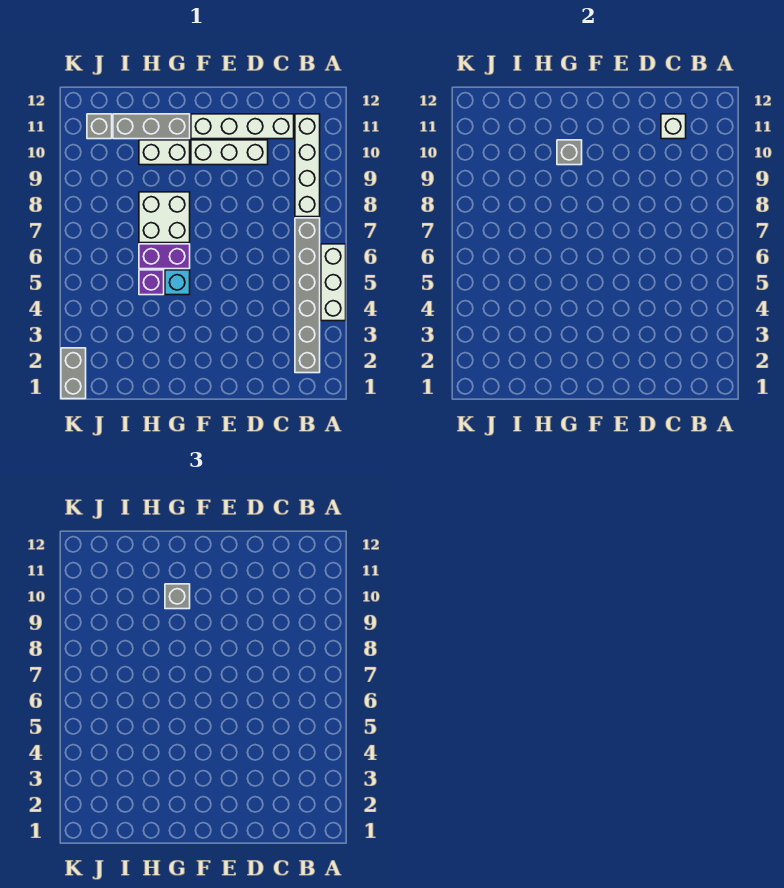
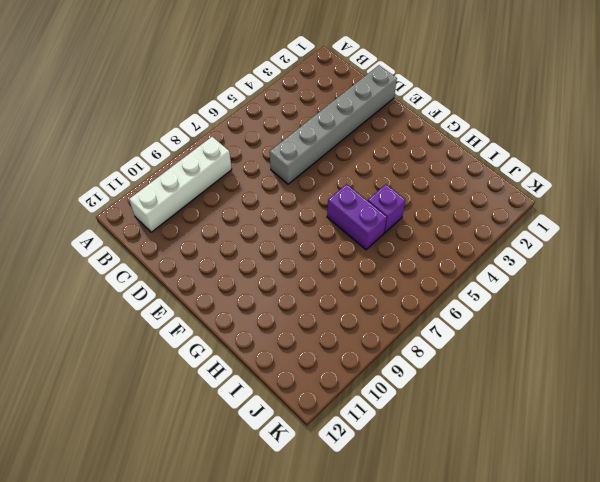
grey brick D1:D6 level 1 -> grey brick B2:B7 level 1
none -> white brick A4:A6 level 1
none -> white brick C11:F11 level 1
none -> white brick D10:F10 level 1

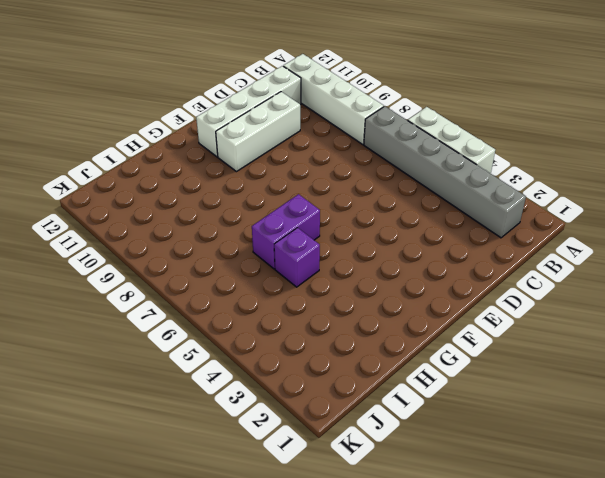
none -> cyan brick G5 level 1
none -> white brick G7:H8 level 1
none -> white brick G10:H10 level 1

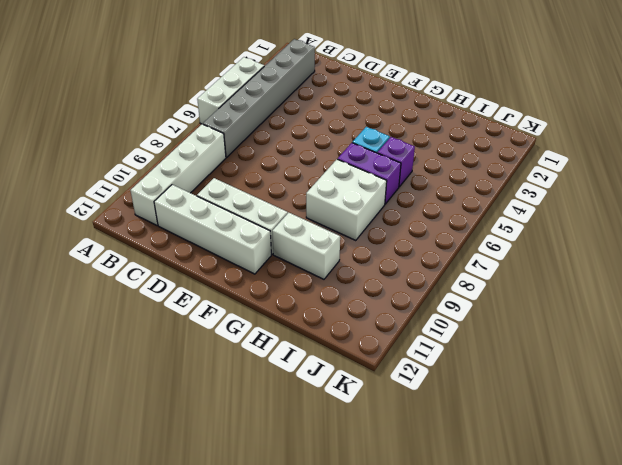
none -> grey brick G11:I11 level 1
none -> grey brick J11 level 1
none -> grey brick K1:K2 level 1

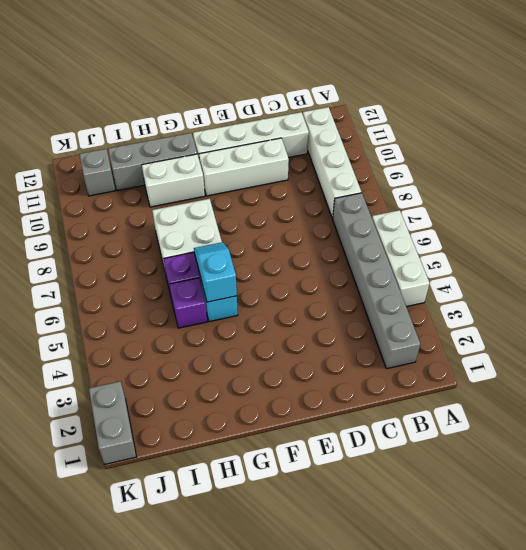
cyan slope G5:G6 level 2 top 5 -> none
none -> white brick C11 level 2
none -> grey brick G10 level 2
none -> grey brick G10 level 3

